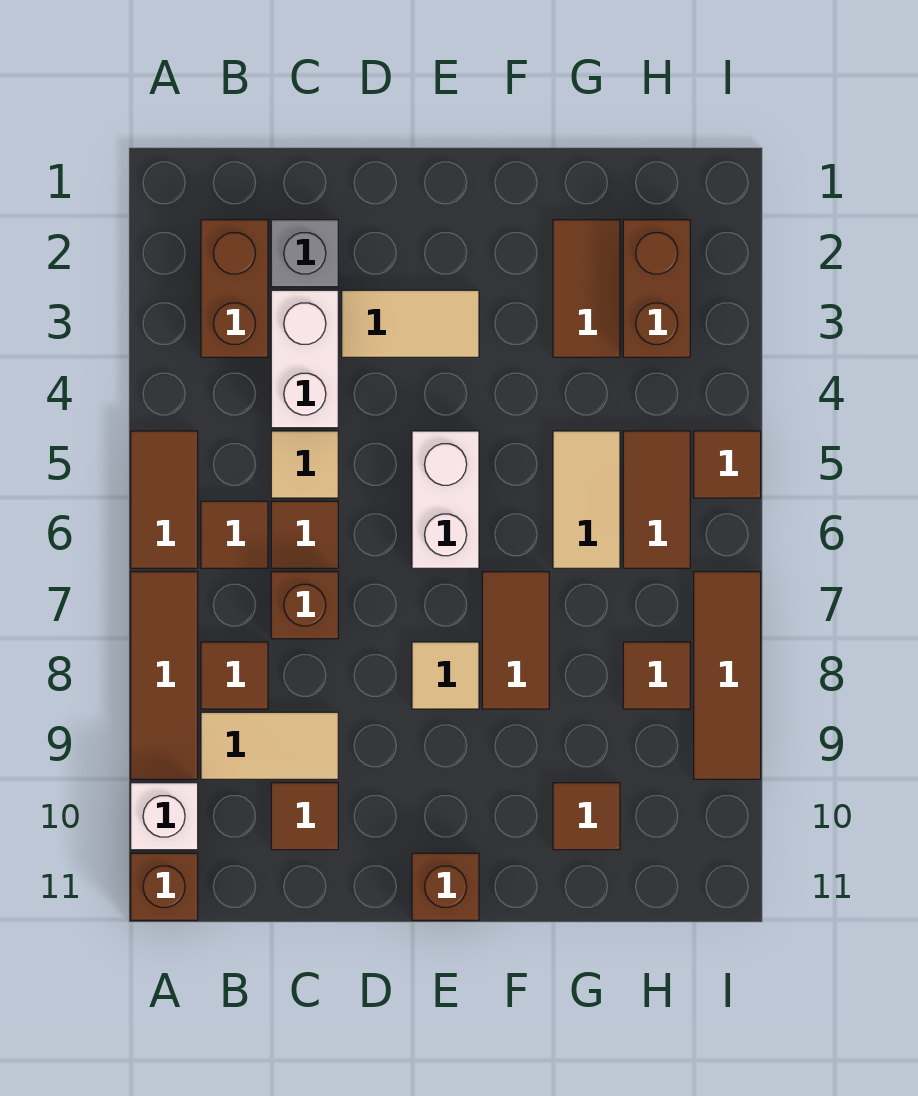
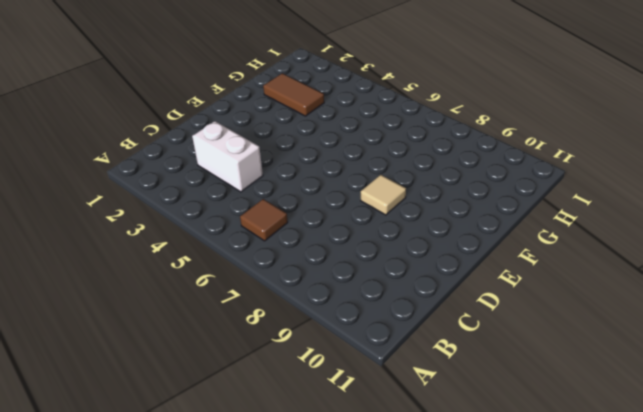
none -> brown tile A5:A6 level 1
none -> brown tile A7:A9 level 1
none -> white brick A10 level 1

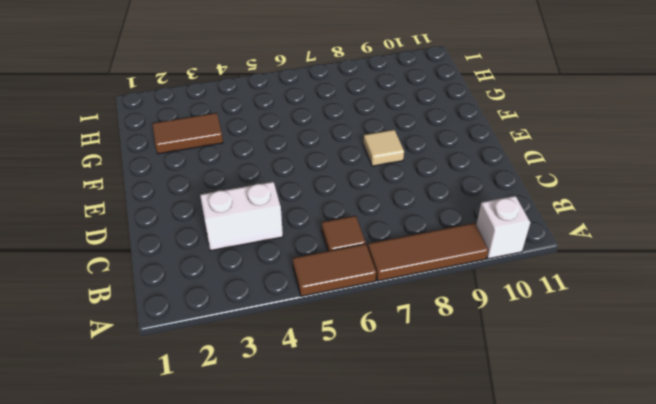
none -> brown brick A11 level 1
none -> brown brick B2:B3 level 1
none -> brown tile B8 level 1

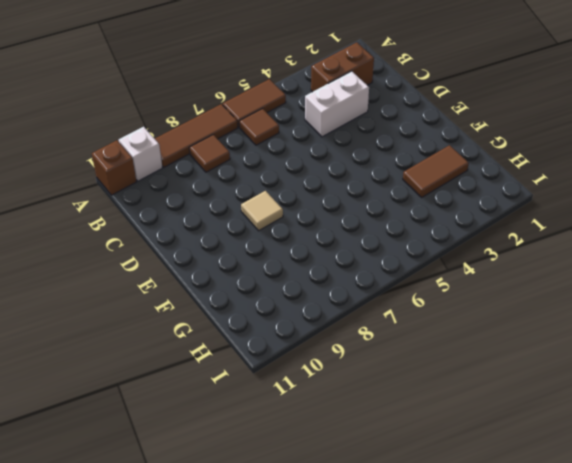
none -> tan tile B9:C9 level 1
none -> grey brick C2 level 1
none -> tan tile C5 level 1

